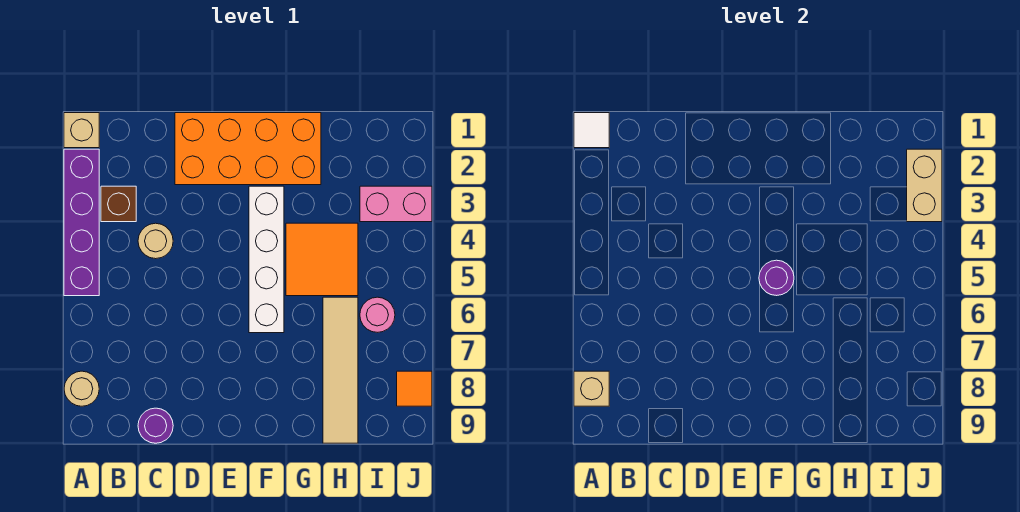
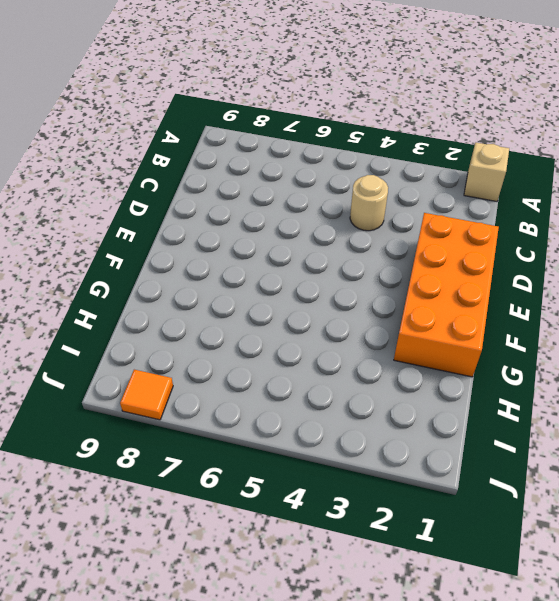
none -> purple brick A2:A5 level 1
none -> tan round brick A8 level 1
none -> brown brick B3 level 1

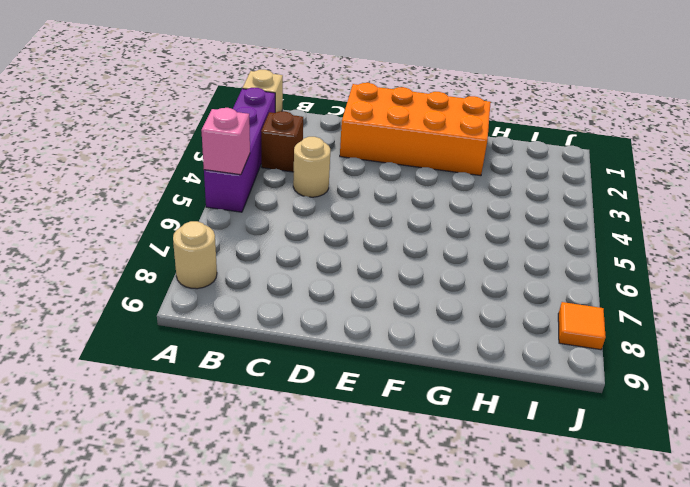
pink brick A5 level 2 -> none
none -> purple round brick C9 level 1
none -> white brick F3:F6 level 1
none -> orange tile G4:H5 level 1

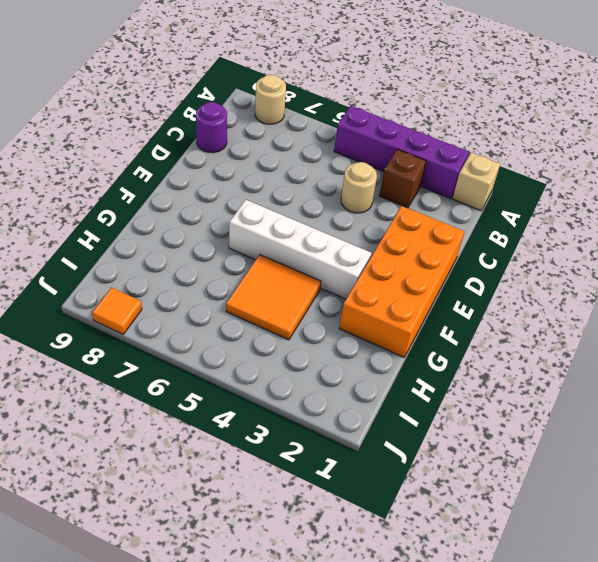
none -> tan tile H6:H9 level 1
none -> pink brick I3:J3 level 1
none -> pink round brick I6 level 1

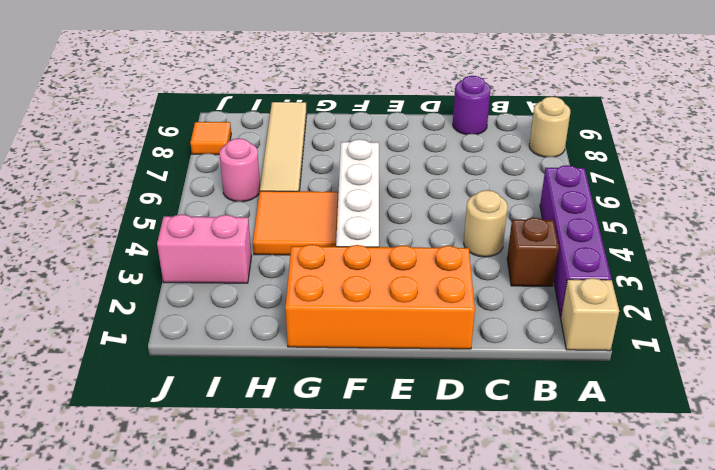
none -> white tile A1 level 2
none -> tan brick A8 level 2
none -> purple round brick F5 level 2

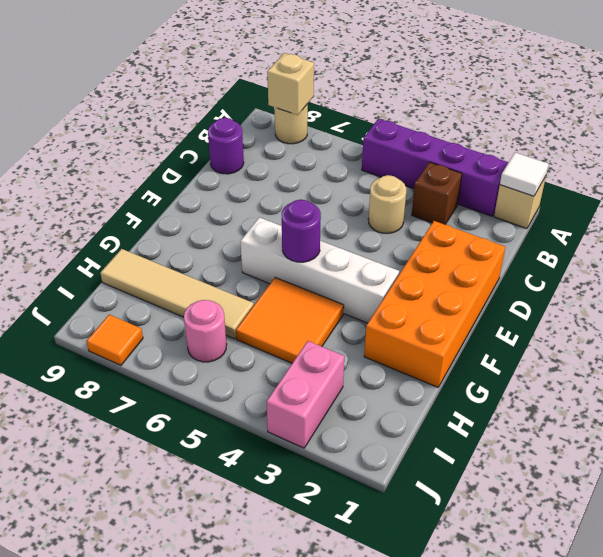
none -> tan brick J2:J3 level 2

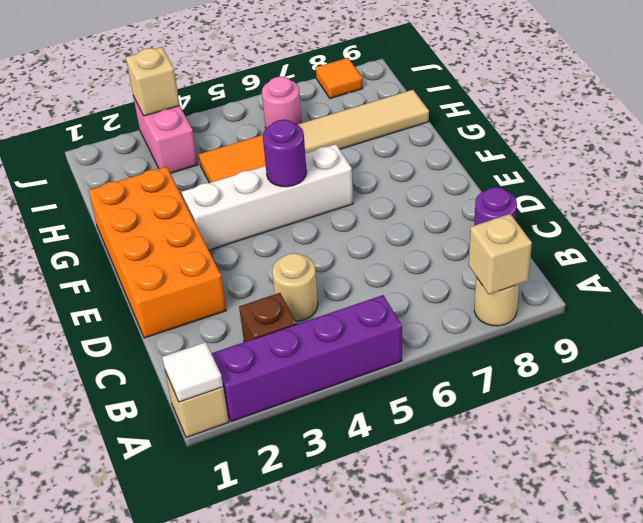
tan brick J3 level 2 -> tan brick J2:J3 level 2

